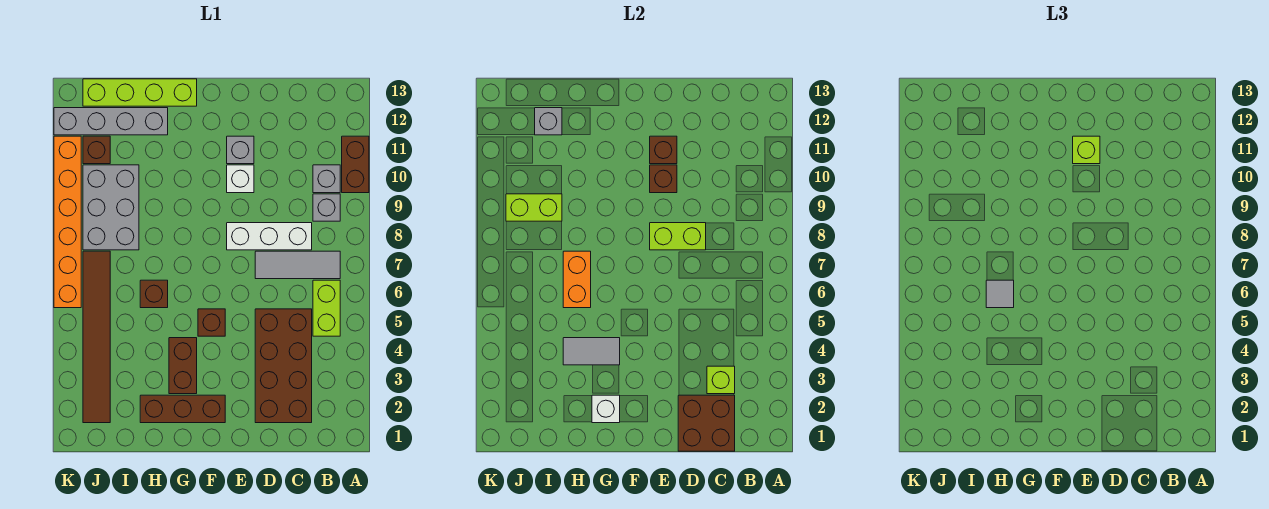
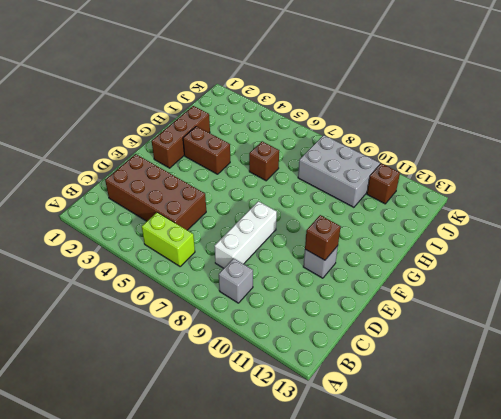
none -> brown brick A10:A11 level 1
none -> grey tile B7:D7 level 1
none -> grey brick B10 level 1
none -> white brick E10 level 1

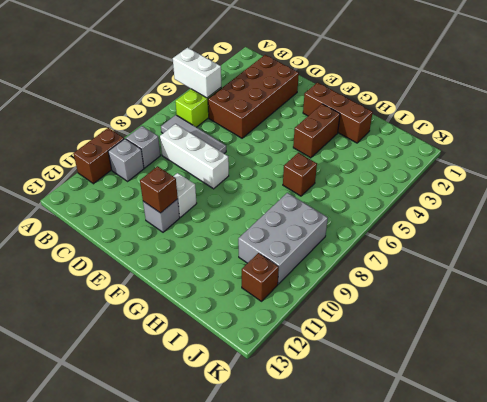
white brick A5:B5 level 2 -> none
none -> brown brick F5 level 1
none -> lime brick G13:J13 level 1
none -> grey brick H12:K12 level 1
none -> brown tile J2:J7 level 1

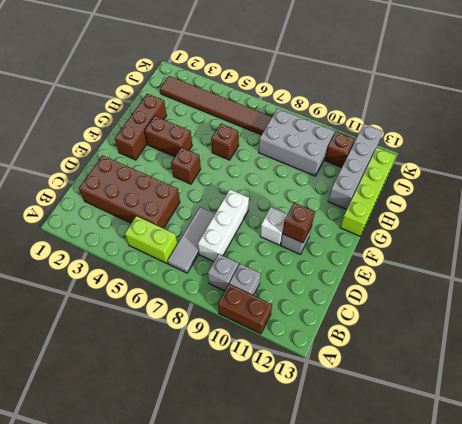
none -> orange brick K6:K11 level 1
none -> brown brick C1:D2 level 2
none -> lime brick C3 level 2
none -> lime brick D8:E8 level 2

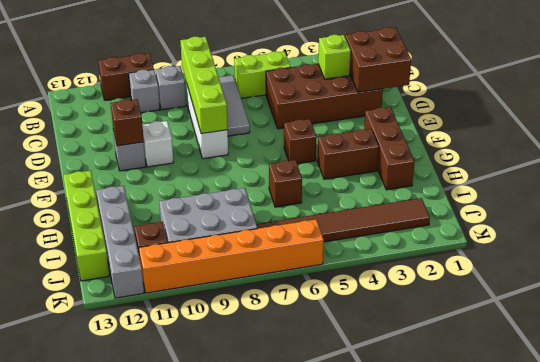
lime brick B8:E8 level 2 -> lime brick D8:E8 level 2
none -> brown brick E10 level 2
none -> white brick G2 level 2
none -> grey tile G4:H4 level 2
none -> orange brick H6:H7 level 2

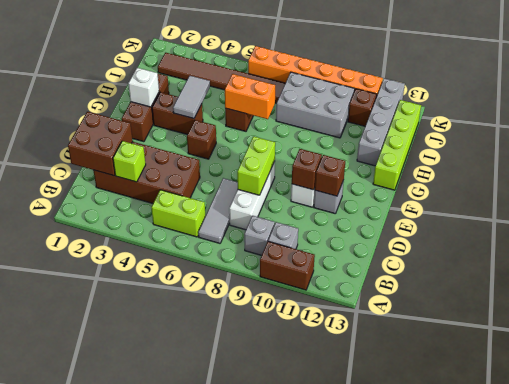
none -> lime brick I9:J9 level 2
none -> grey brick I12 level 2
none -> lime brick E11 level 3
none -> grey tile H6 level 3

